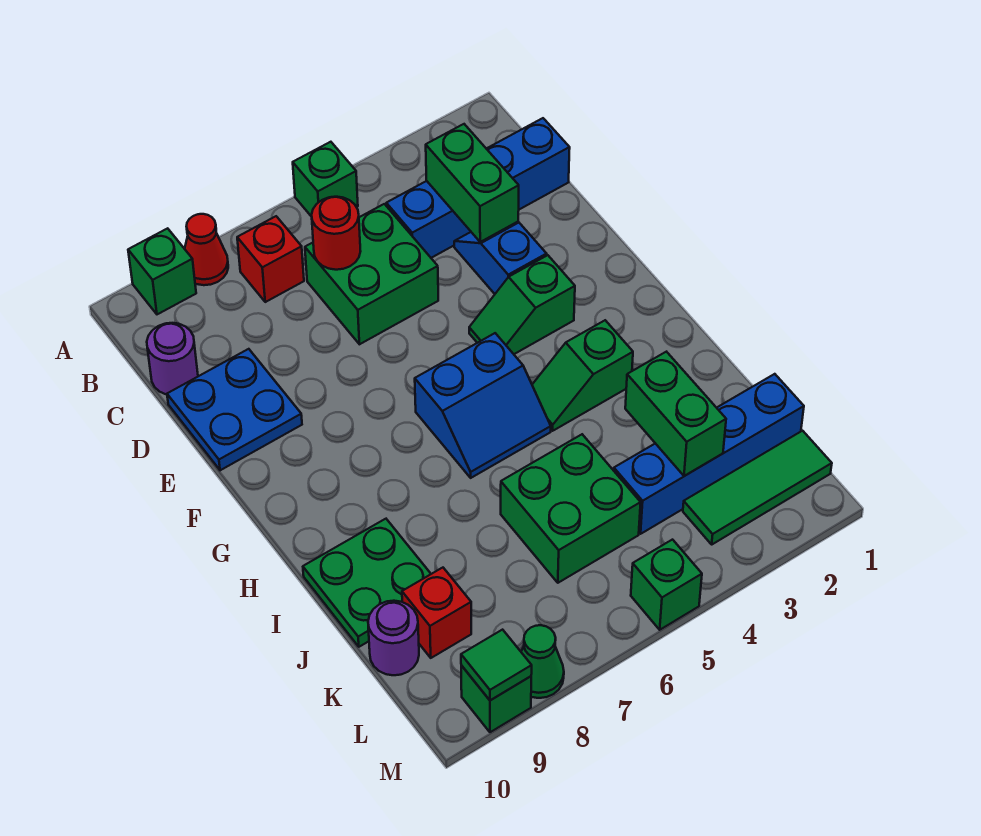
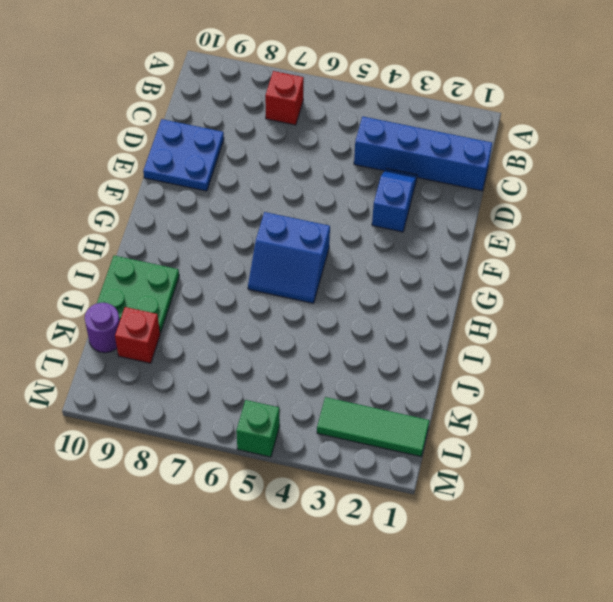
none -> green brick A5 level 1
none -> red cone A8 level 1
none -> green brick A9 level 1

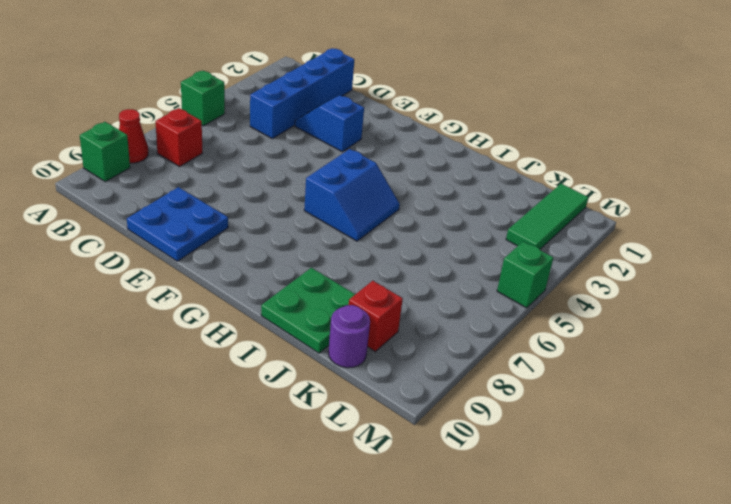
none -> green brick C5:D6 level 1
none -> purple round brick C10 level 1
none -> green slope F3:F4 level 1 top 3

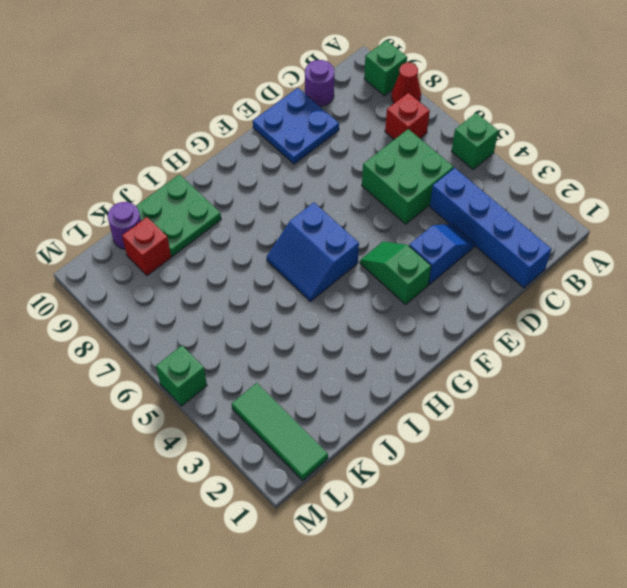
none -> green slope H3:H4 level 1 top 3
none -> green brick J5:K6 level 1
none -> blue brick K1:K4 level 1

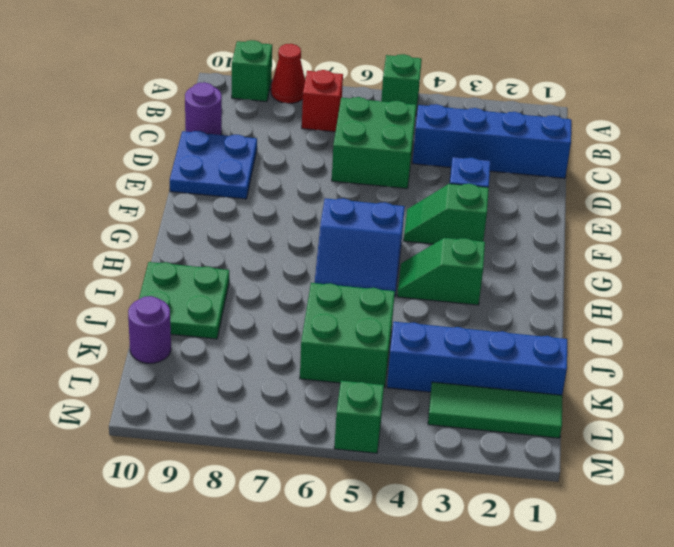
none -> red brick K9 level 1
none -> green cone M8 level 1
none -> green brick M9 level 1

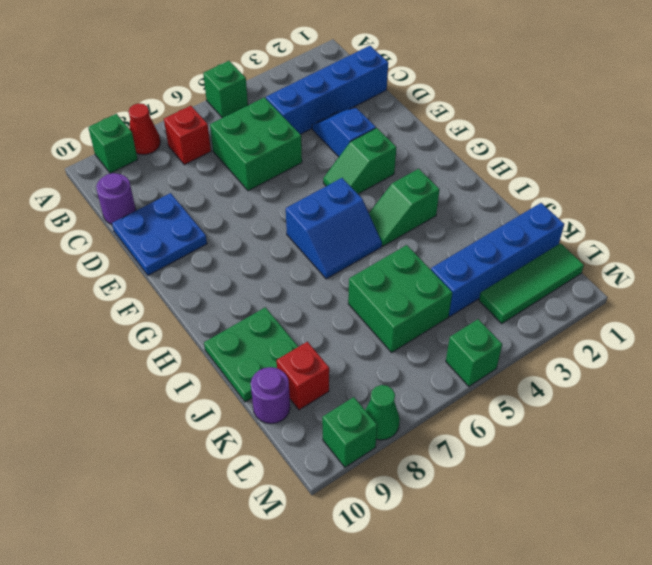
none -> green brick C3:D3 level 2
none -> red round brick C6 level 2
none -> green brick J3:K3 level 2

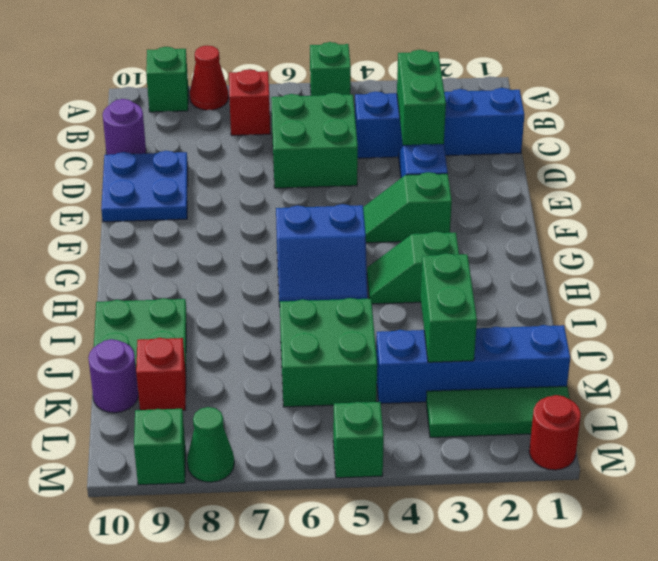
red round brick M1 level 1 -> red round brick C6 level 2
none -> green tile M9 level 2

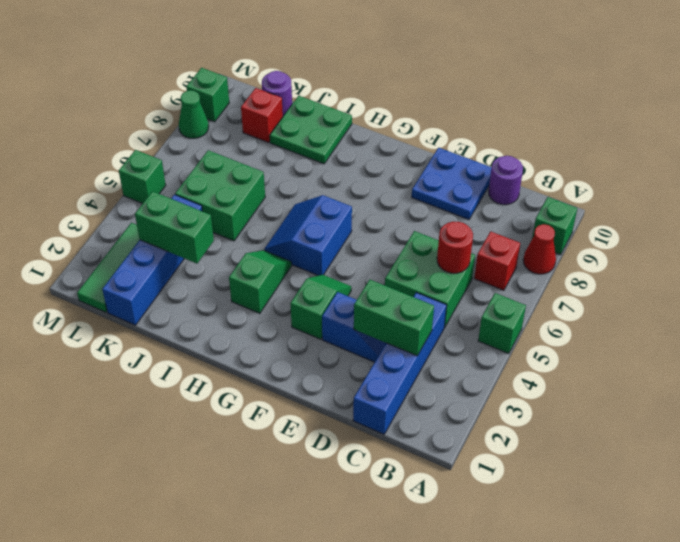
none -> green tile M9 level 2

